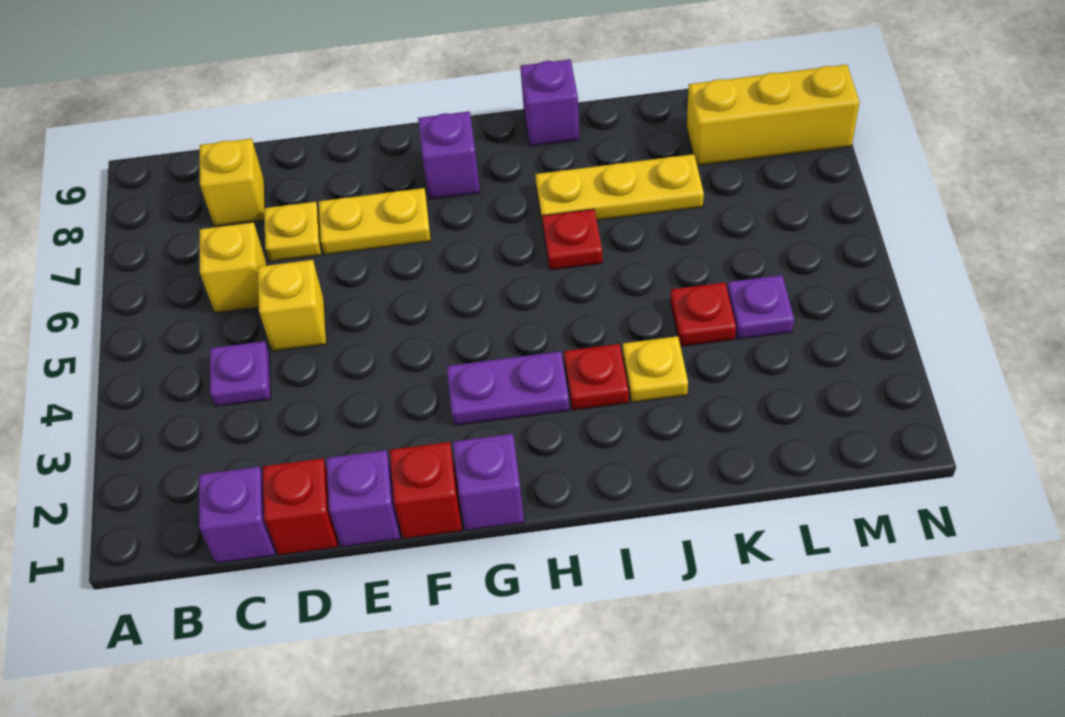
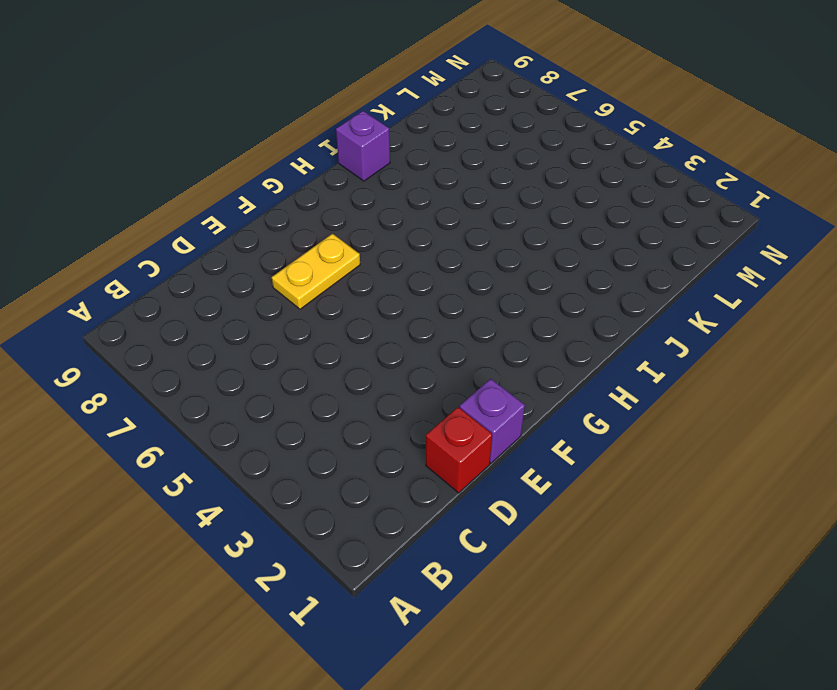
none -> purple brick C1 level 1
none -> purple plate C4 level 1
none -> yellow brick C6 level 1

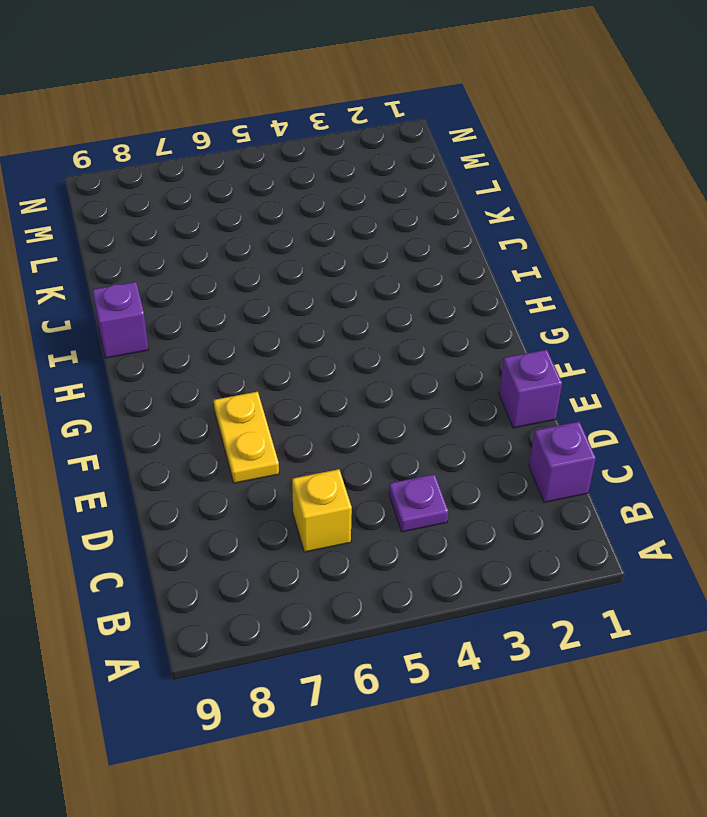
none -> yellow brick C8 level 1
none -> red brick D1 level 1
none -> yellow brick D5 level 1

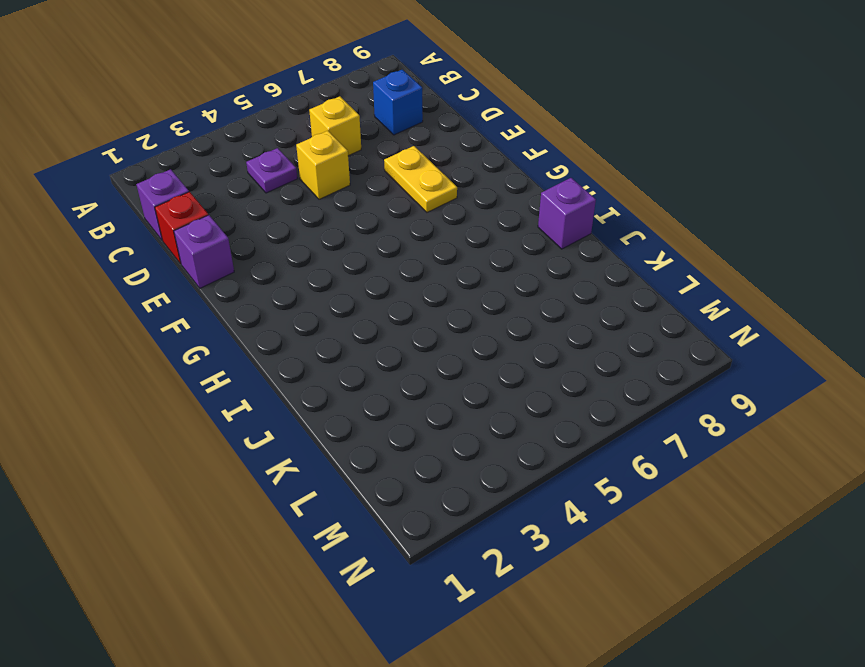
blue brick C8 level 1 -> yellow brick C8 level 1
none -> yellow plate D7 level 1
none -> red brick F1 level 1
none -> purple brick G1 level 1

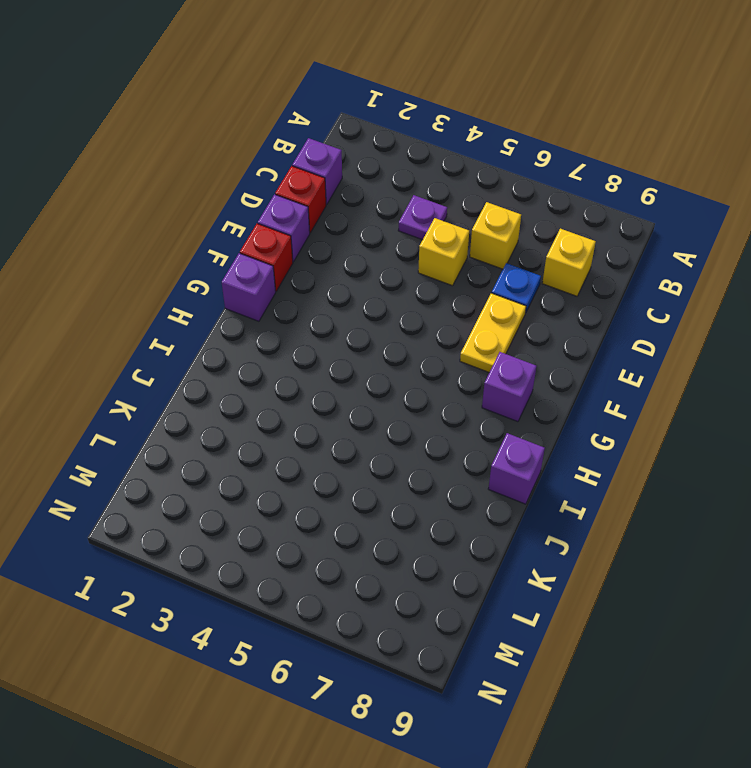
blue plate D7 level 1 -> yellow plate D7 level 1
none -> purple plate G3:H3 level 1
none -> red plate I3 level 1
none -> red plate I6 level 1

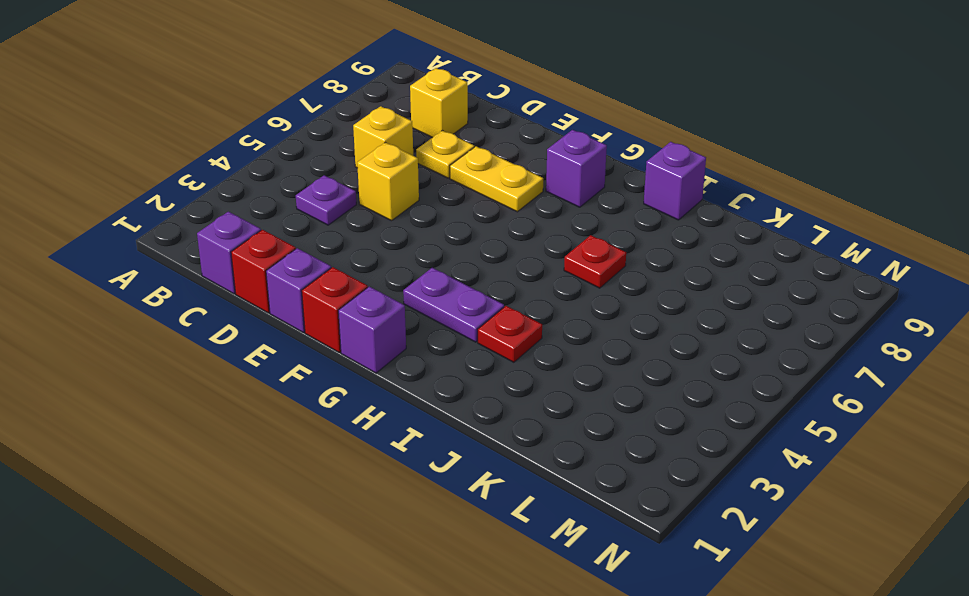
none -> yellow plate I7:K7 level 1
none -> yellow plate J3 level 1
none -> red plate K4 level 1

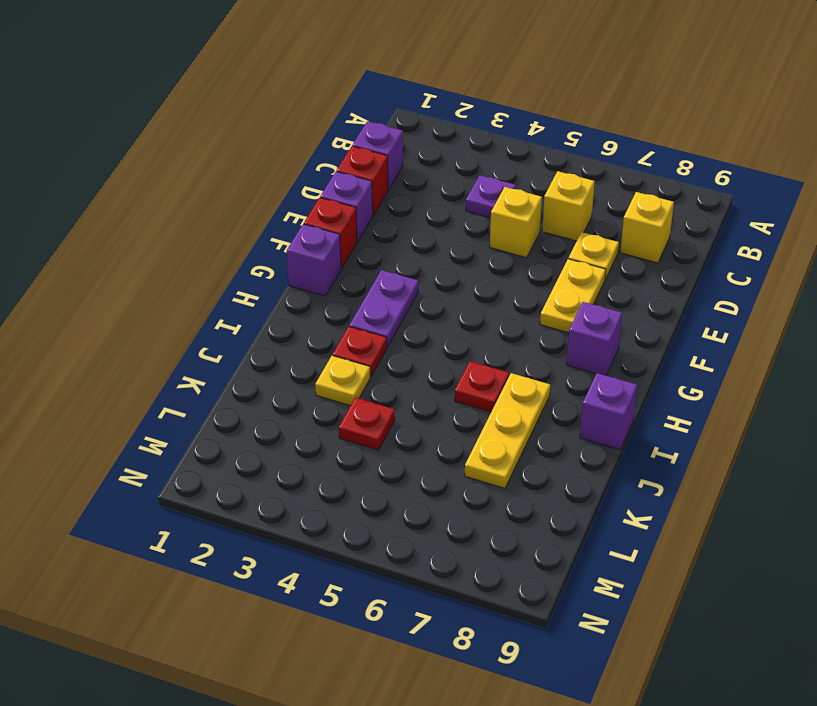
none -> purple plate L4 level 1
none -> yellow brick L8:N8 level 1

